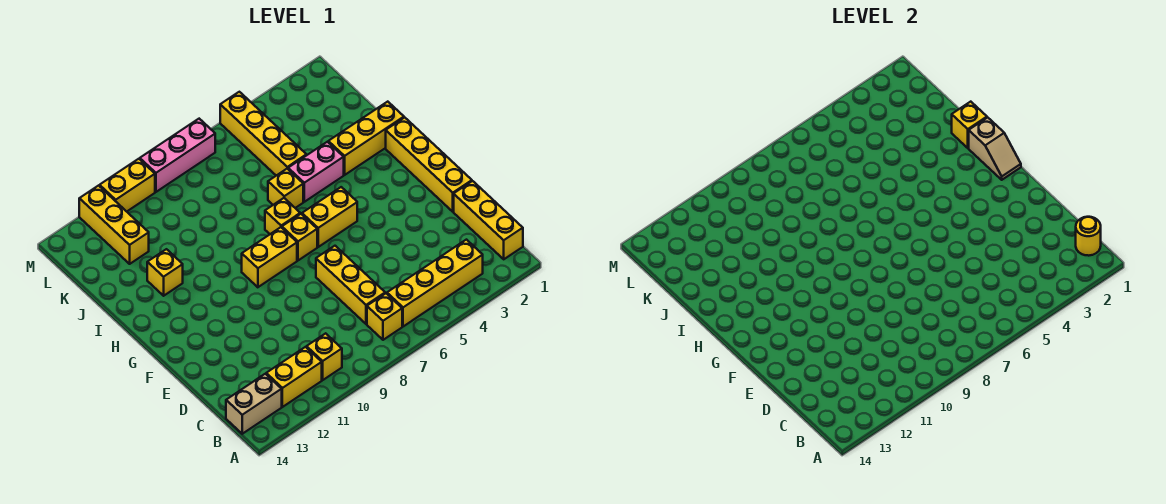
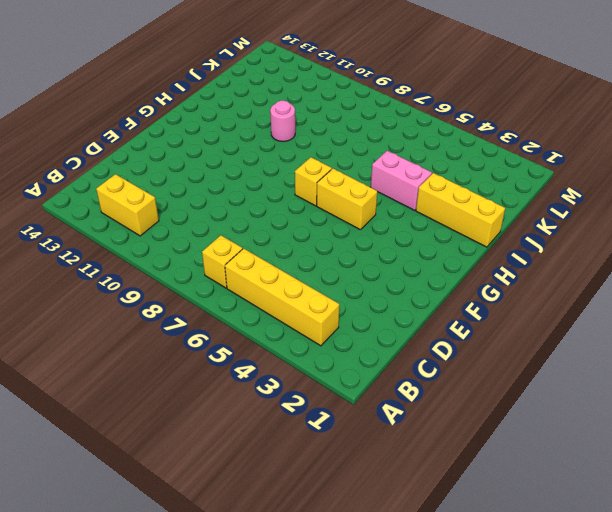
pink round brick I10 level 1 -> none
none -> yellow brick B1:D1 level 1
none -> yellow brick B10 level 1
none -> tan brick B13:B14 level 1

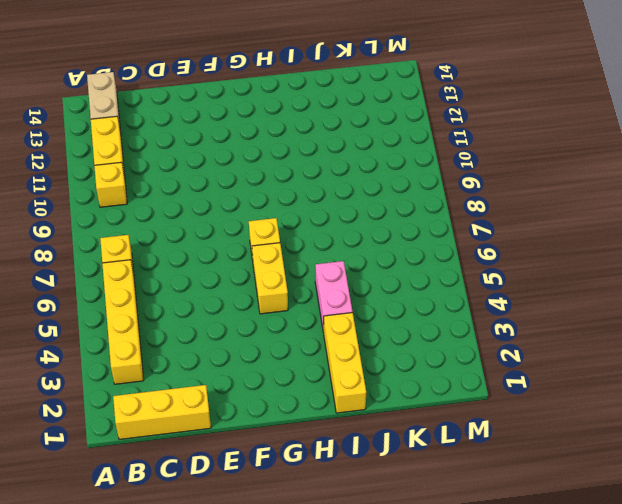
none -> yellow brick C7:E7 level 1
none -> yellow brick E1:H1 level 1
none -> yellow brick G8:G9 level 1

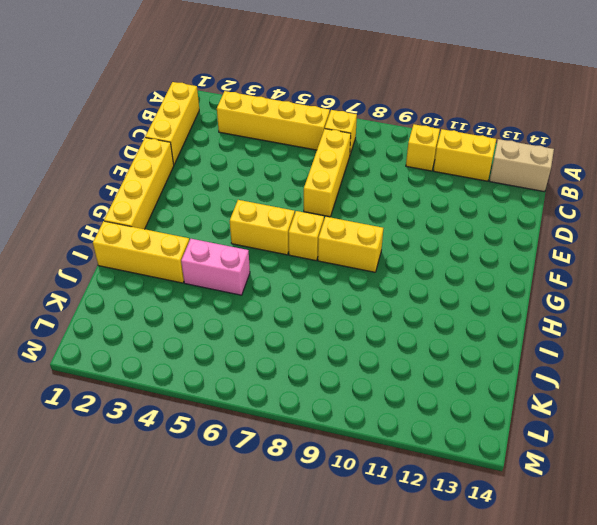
none -> yellow brick H7 level 1
none -> yellow brick I6 level 1
none -> yellow brick I12 level 1

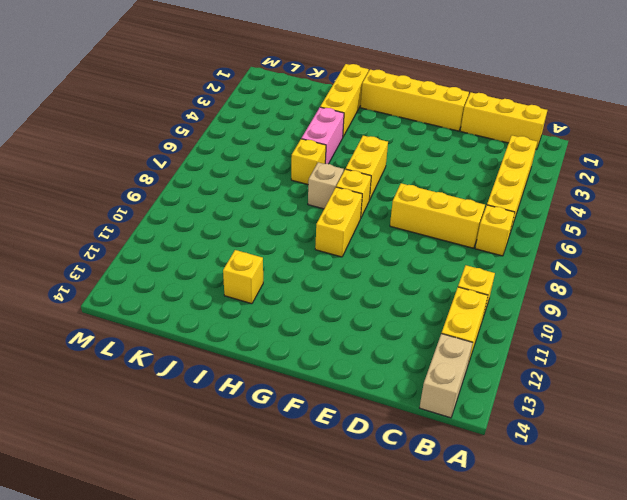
tan brick H7 level 1 -> yellow brick H7 level 1
none -> yellow brick J5:M5 level 1
none -> yellow brick K12:M12 level 1
none -> pink brick M7:M9 level 1

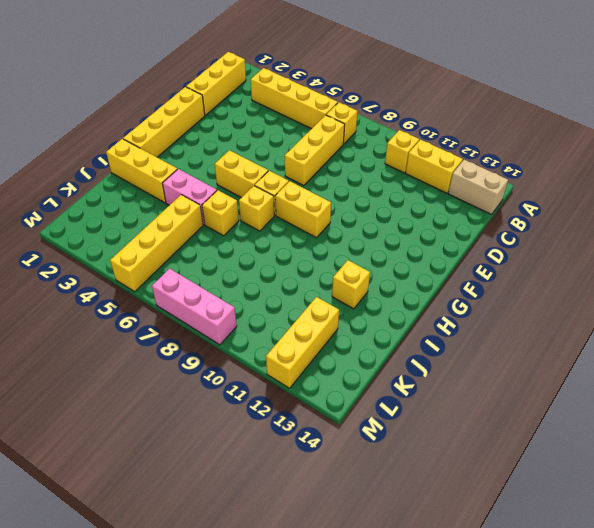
none -> yellow brick M10:M11 level 1
none -> yellow round brick B1 level 2
none -> tan slope G1:H1 level 2 top H

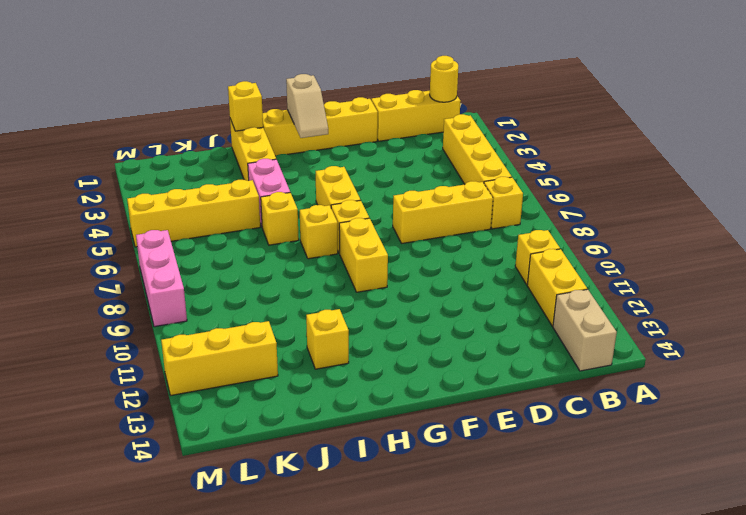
tan slope G1:G2 level 2 top 1 -> tan slope G1:H1 level 2 top H
none -> yellow brick M10:M11 level 1

